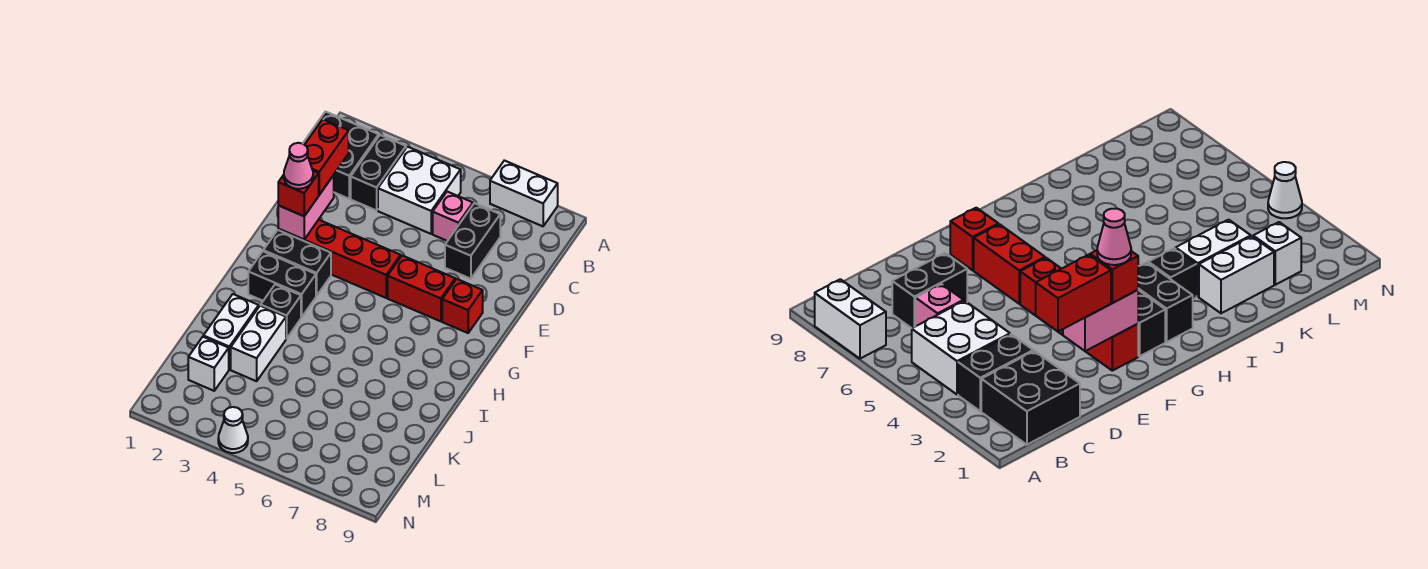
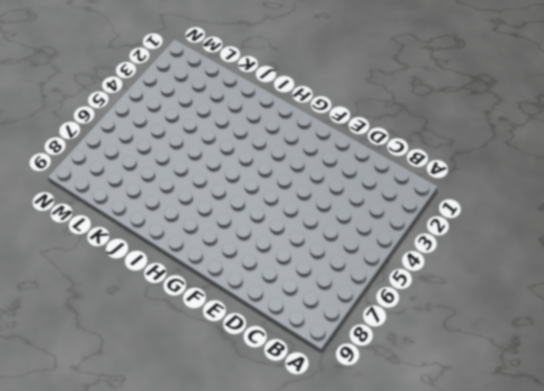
none -> white brick A7:A8 level 1
none -> black brick B1:C2 level 1
none -> black brick B3:C3 level 1

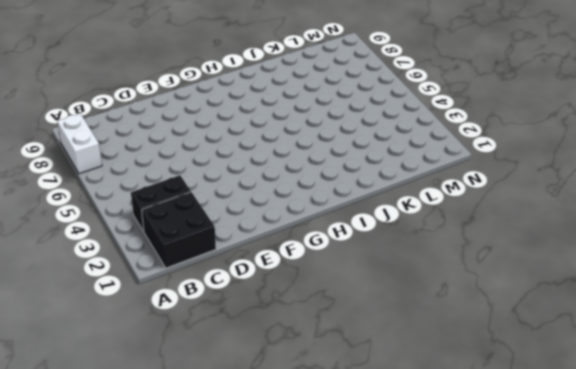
none -> white brick B4:C5 level 1
none -> pink brick C6 level 1
none -> black brick C7:D7 level 1

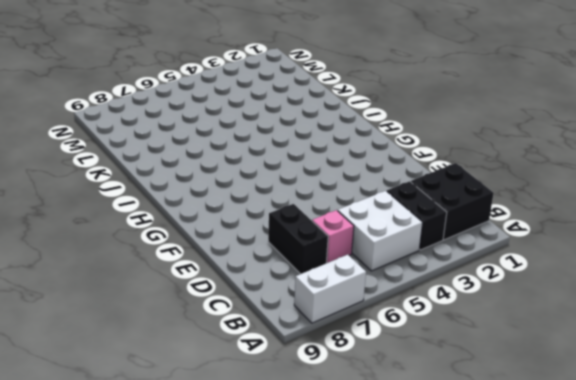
none -> red brick F2:F5 level 1
none -> red brick F6:F7 level 1
none -> red brick F8 level 1

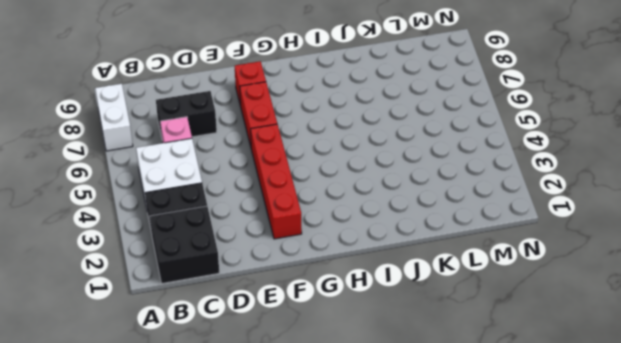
none -> black brick G2:G3 level 1
none -> black brick H2:H3 level 1
none -> black brick I3 level 1

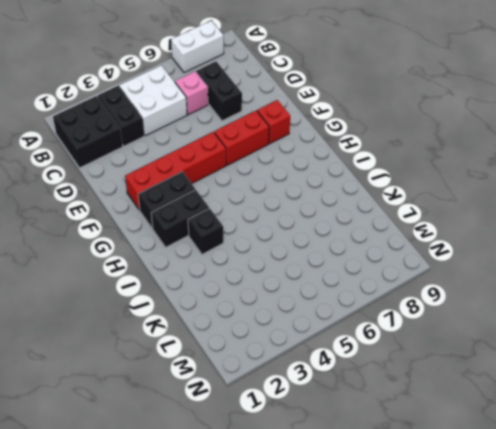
none -> white brick J2:K2 level 1
none -> white brick J3:K3 level 1
none -> white brick L2 level 1

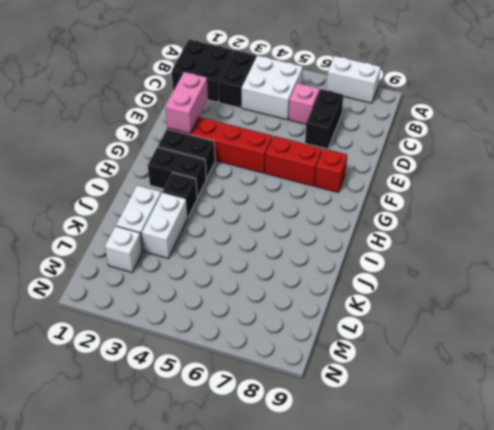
none -> white cone N4 level 1
none -> red brick D2:E2 level 3
none -> red brick F2 level 3

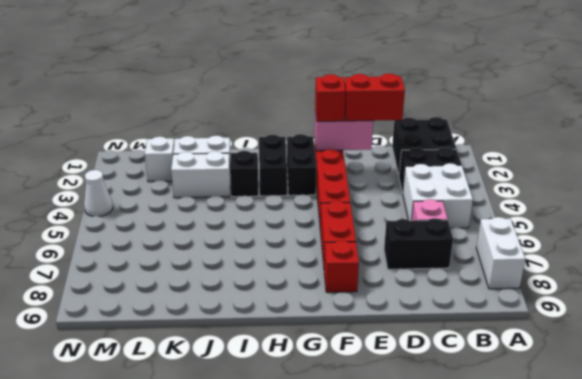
none -> pink cone F2 level 4

